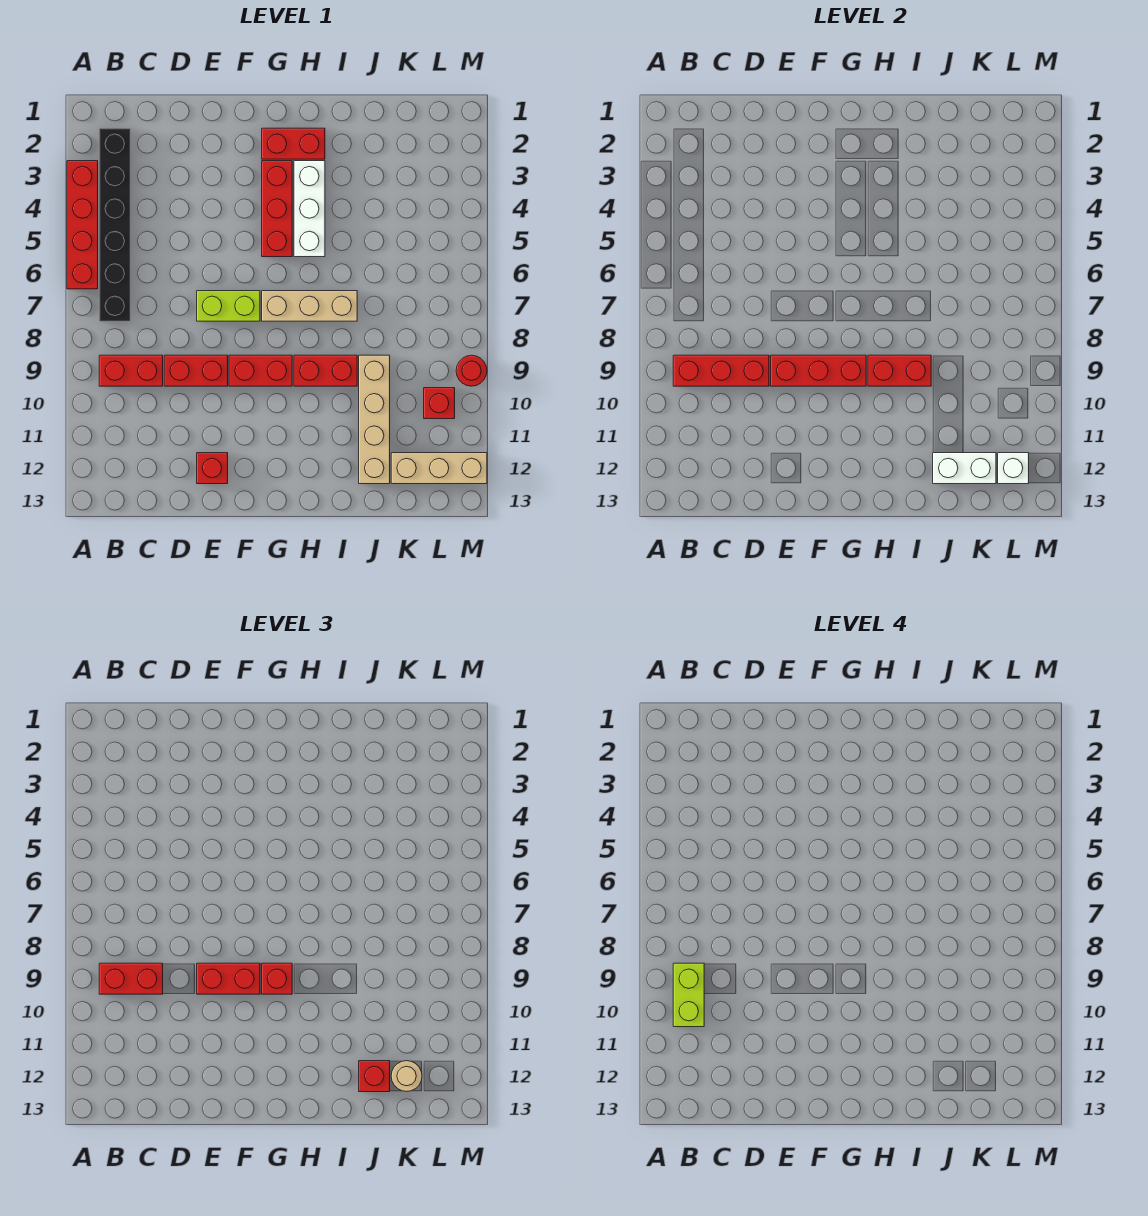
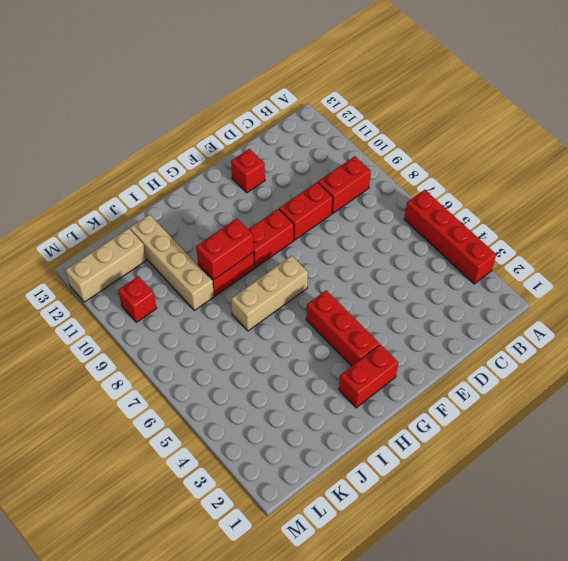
none -> black brick B2:B7 level 1
none -> lime brick E7:F7 level 1
none -> white brick H3:H5 level 1

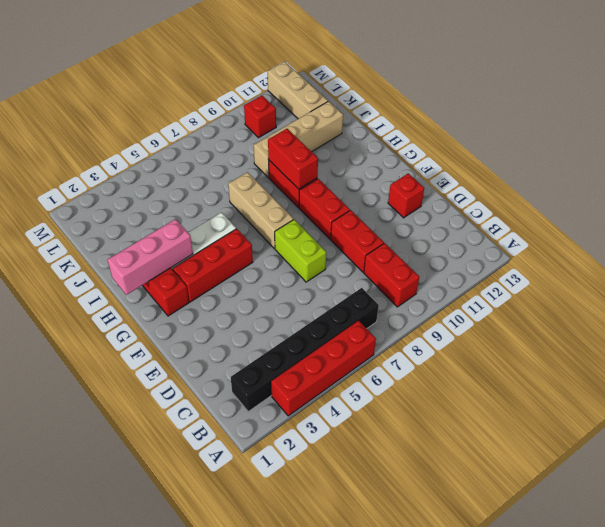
pink brick H1:H3 level 2 -> none
none -> red round brick M9 level 1
none -> red brick B9:D9 level 2
none -> red brick E9:G9 level 2

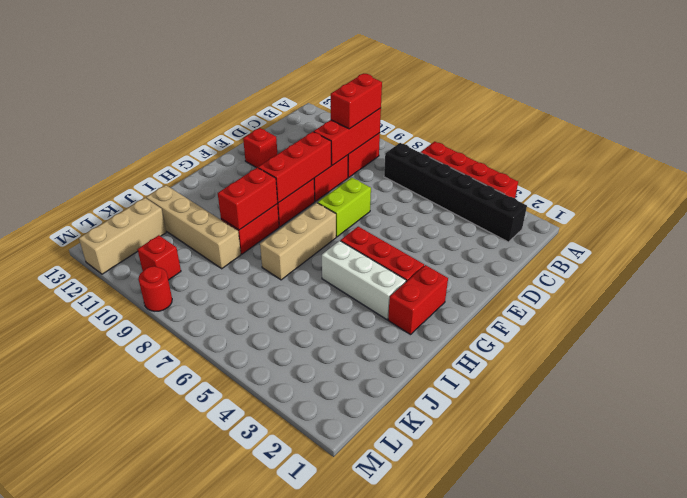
none -> white brick J12:K12 level 2
none -> white brick L12 level 2
none -> red brick E9:F9 level 3

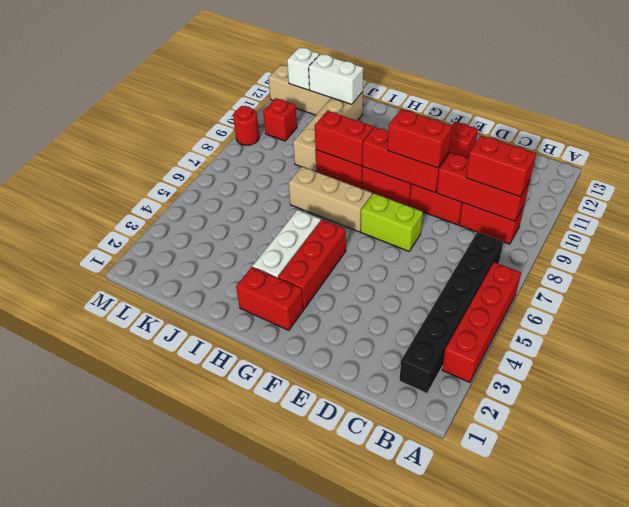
none -> red brick G9 level 3
none -> red brick J12 level 3
none -> tan round brick K12 level 3

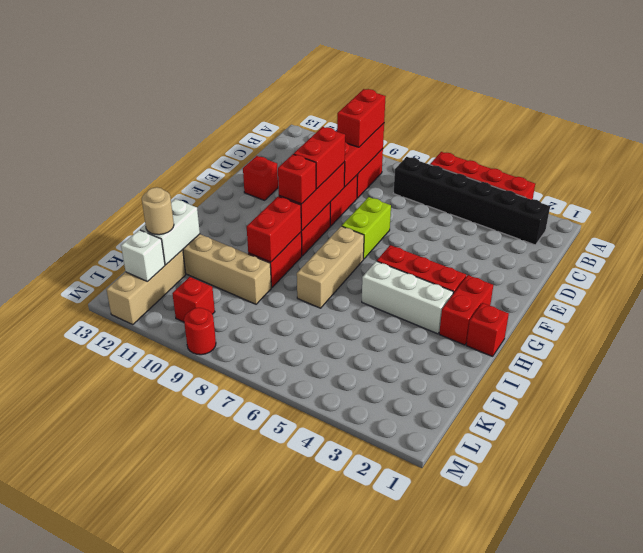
red brick H1 level 1 -> red brick J12 level 3
none -> lime brick B9:B10 level 4

